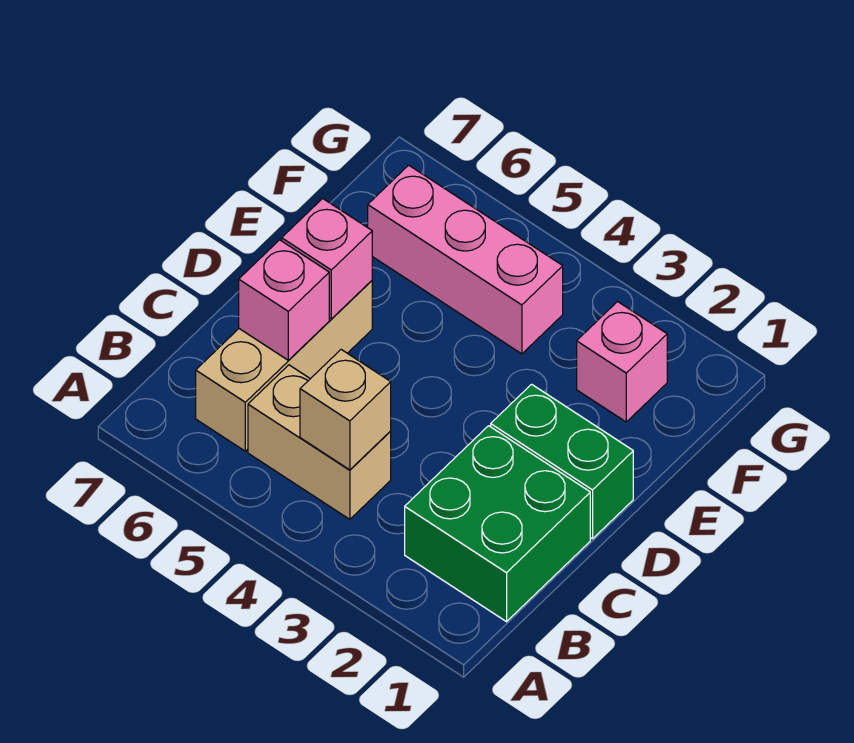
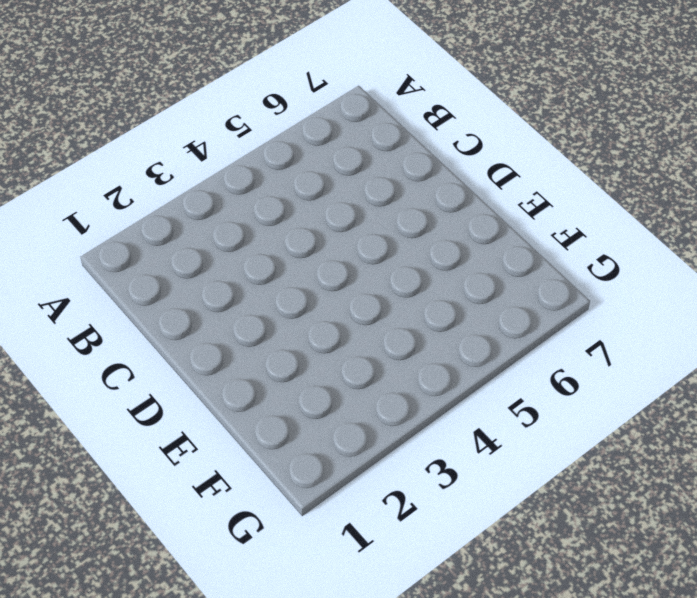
none -> green brick B1:C2 level 1
none -> tan brick B4:B5 level 1

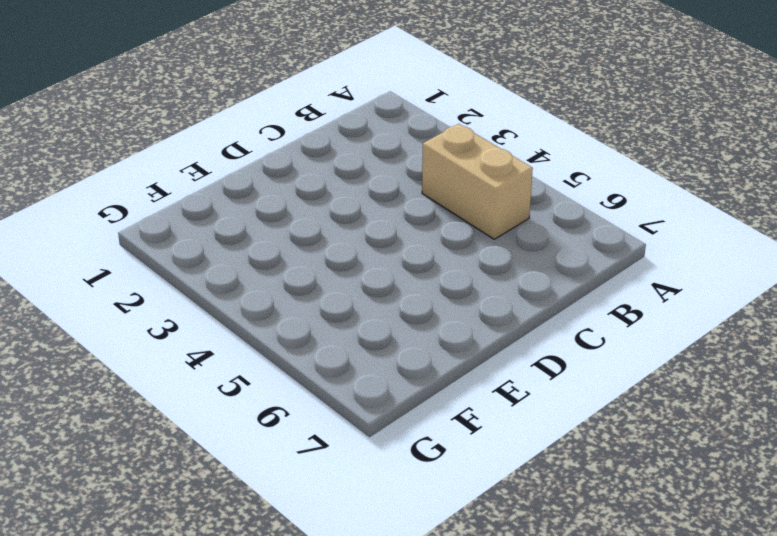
none -> green brick B1:C2 level 1
none -> tan brick B6:D6 level 1

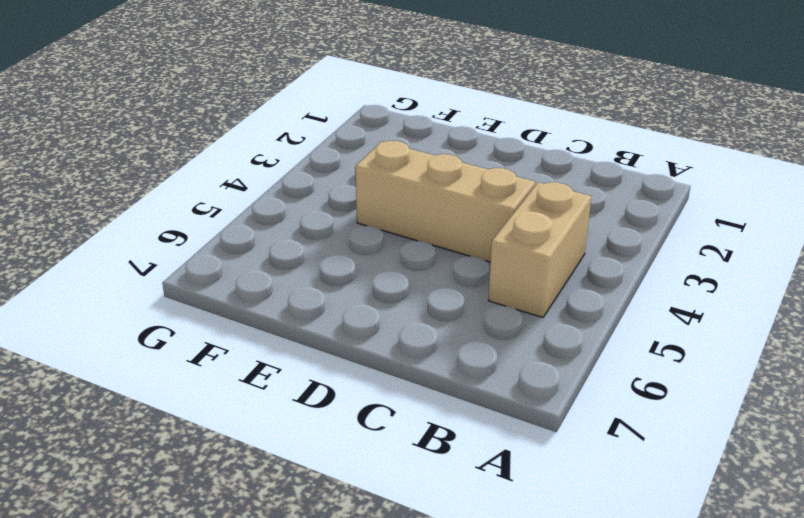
tan brick C4:E4 level 1 -> tan brick B6:D6 level 1
none -> green brick B1:C2 level 1
none -> green brick D1:D2 level 1

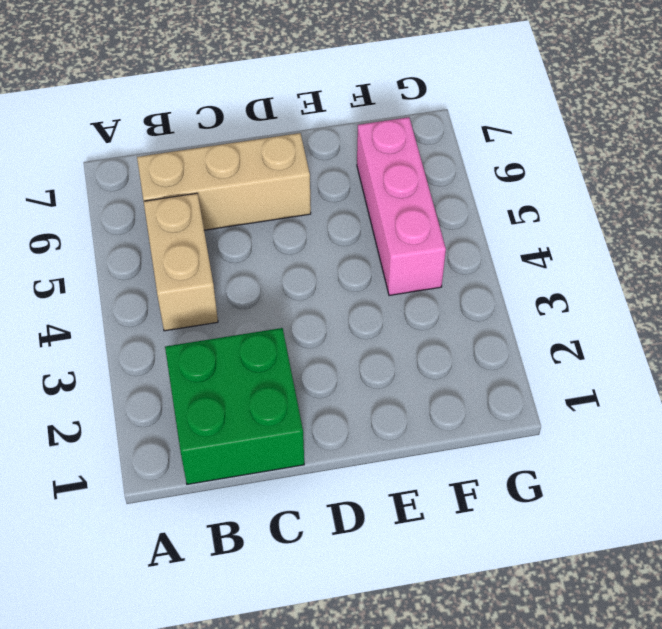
none -> green brick D1:D2 level 1
none -> pink brick F2 level 1

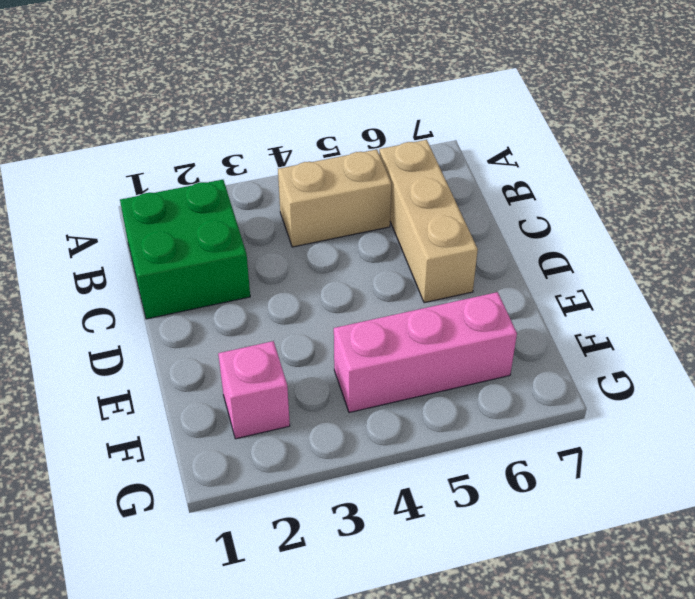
none -> green brick D1:D2 level 1
none -> tan brick B4 level 2

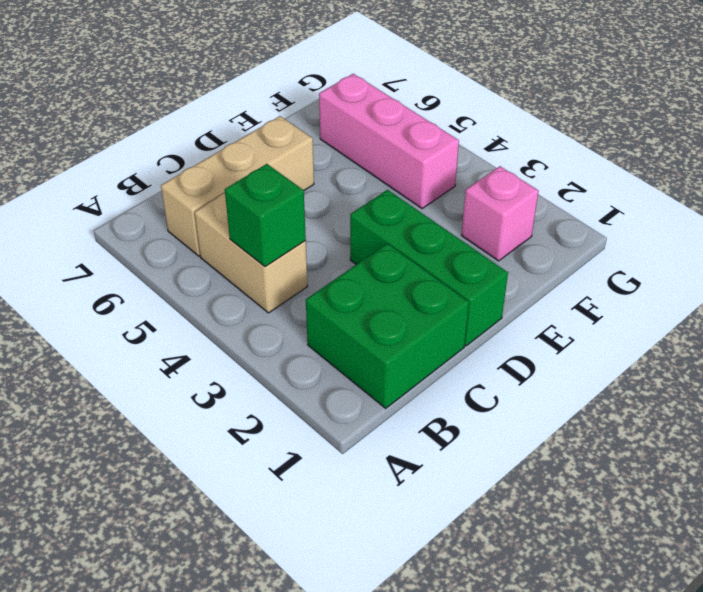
green brick B4 level 2 -> tan brick B4 level 2
green brick D1:D3 level 1 -> green brick D1:D2 level 1
none -> pink brick C6 level 2
none -> pink brick D6 level 2

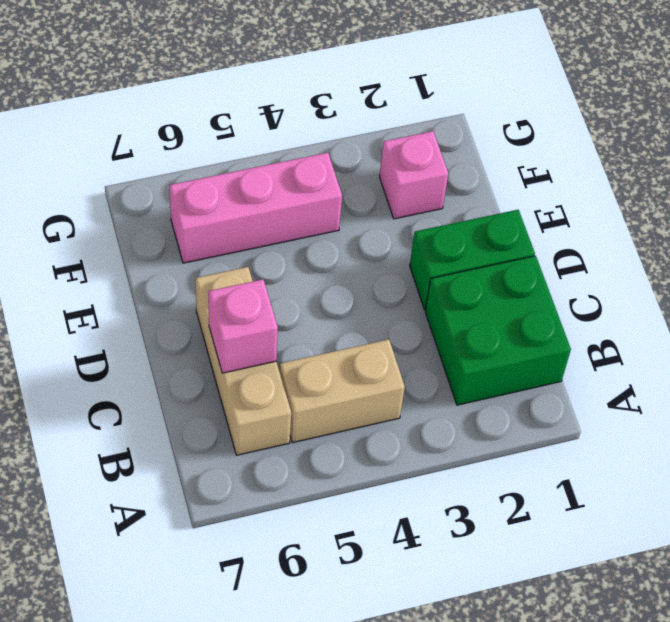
none -> tan brick B4 level 2
none -> pink brick D6 level 2

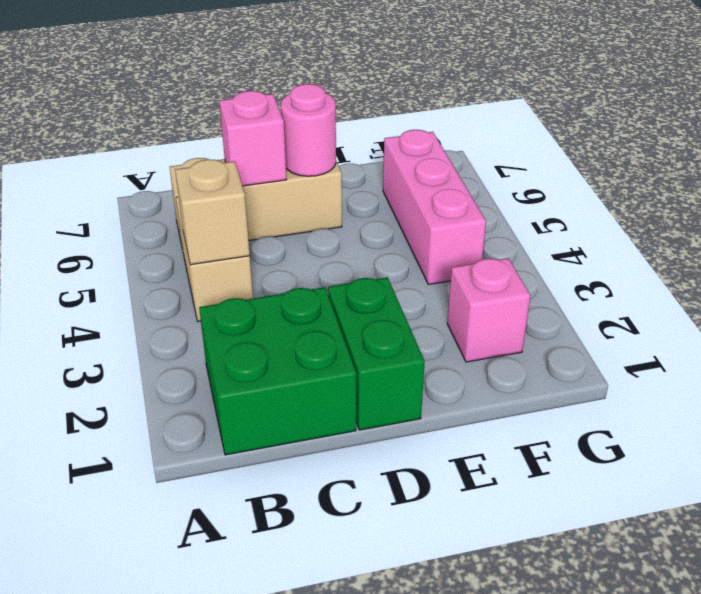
pink round brick D6 level 2 -> pink brick D6 level 2

